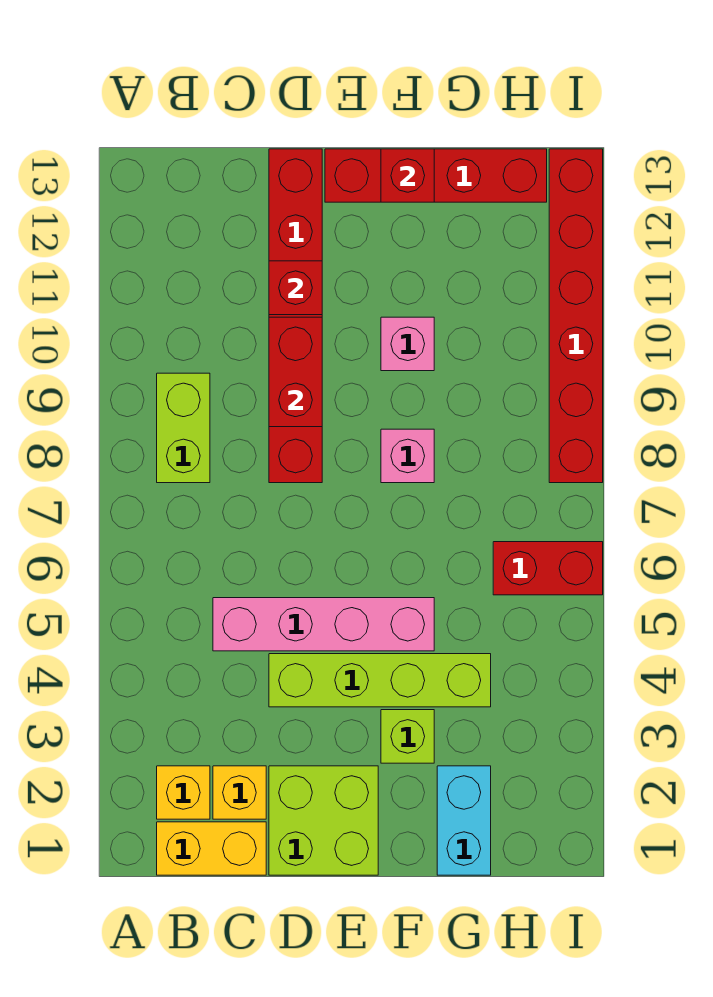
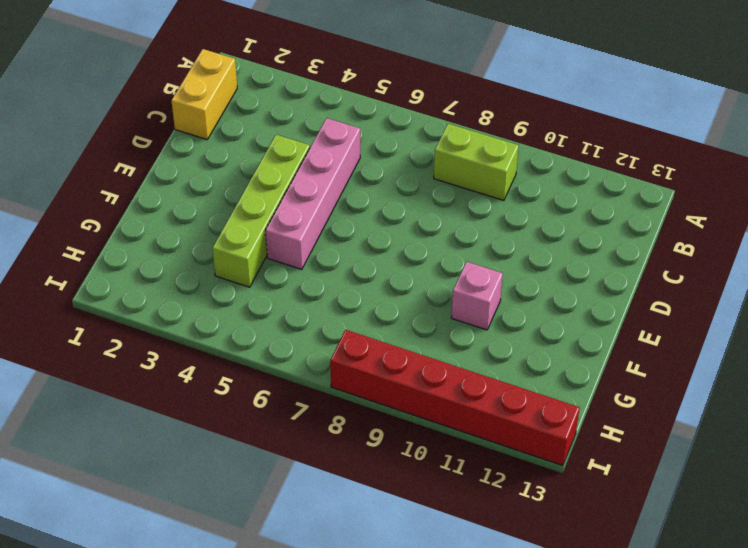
none -> yellow brick B2 level 1
none -> yellow brick C2 level 1
none -> lime brick D1:E2 level 1

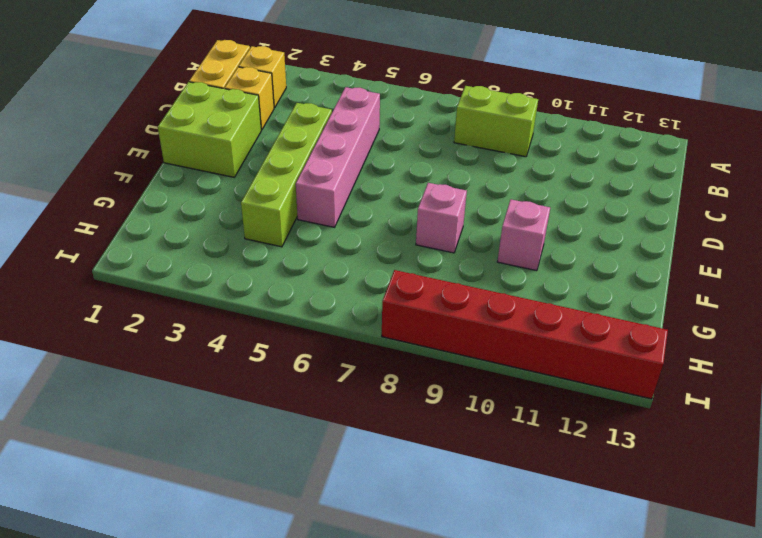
none -> red brick D8:D13 level 1
none -> red brick E13:H13 level 1
none -> lime brick F3 level 1

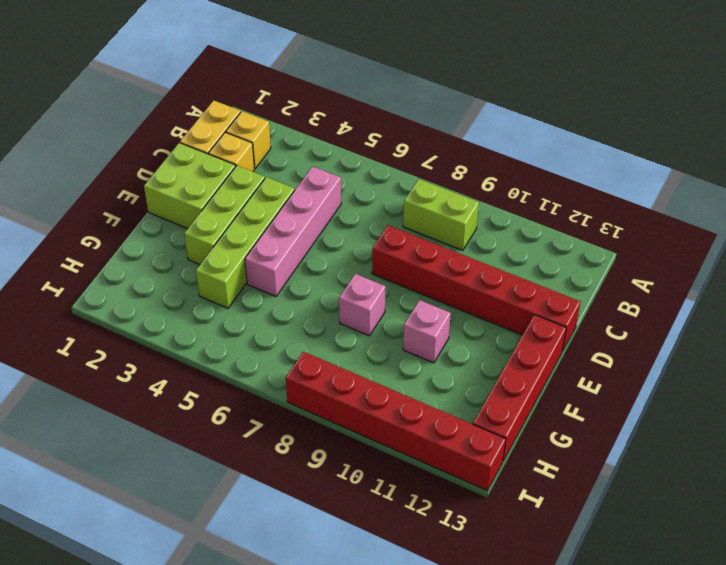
lime brick D3:F3 level 1 -> lime brick F3 level 1
none -> cyan brick G1:G2 level 1
none -> red brick H6:I6 level 1
none -> red brick D9:D10 level 2

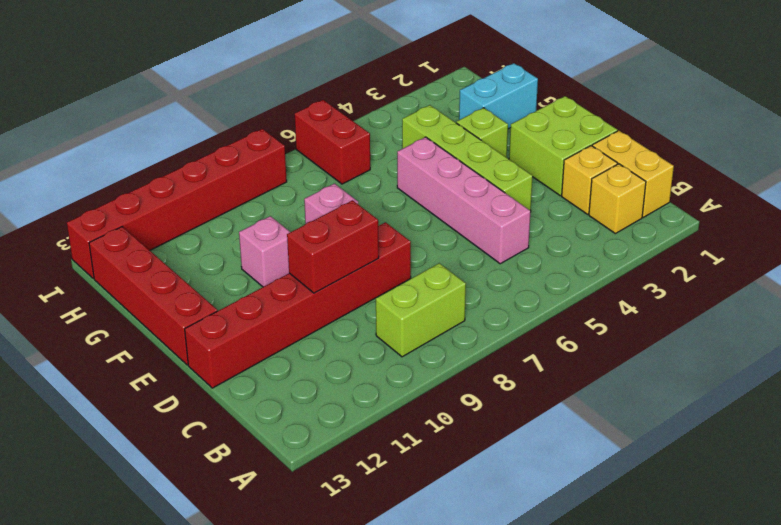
none -> red brick D11 level 2
none -> red brick F13 level 2

